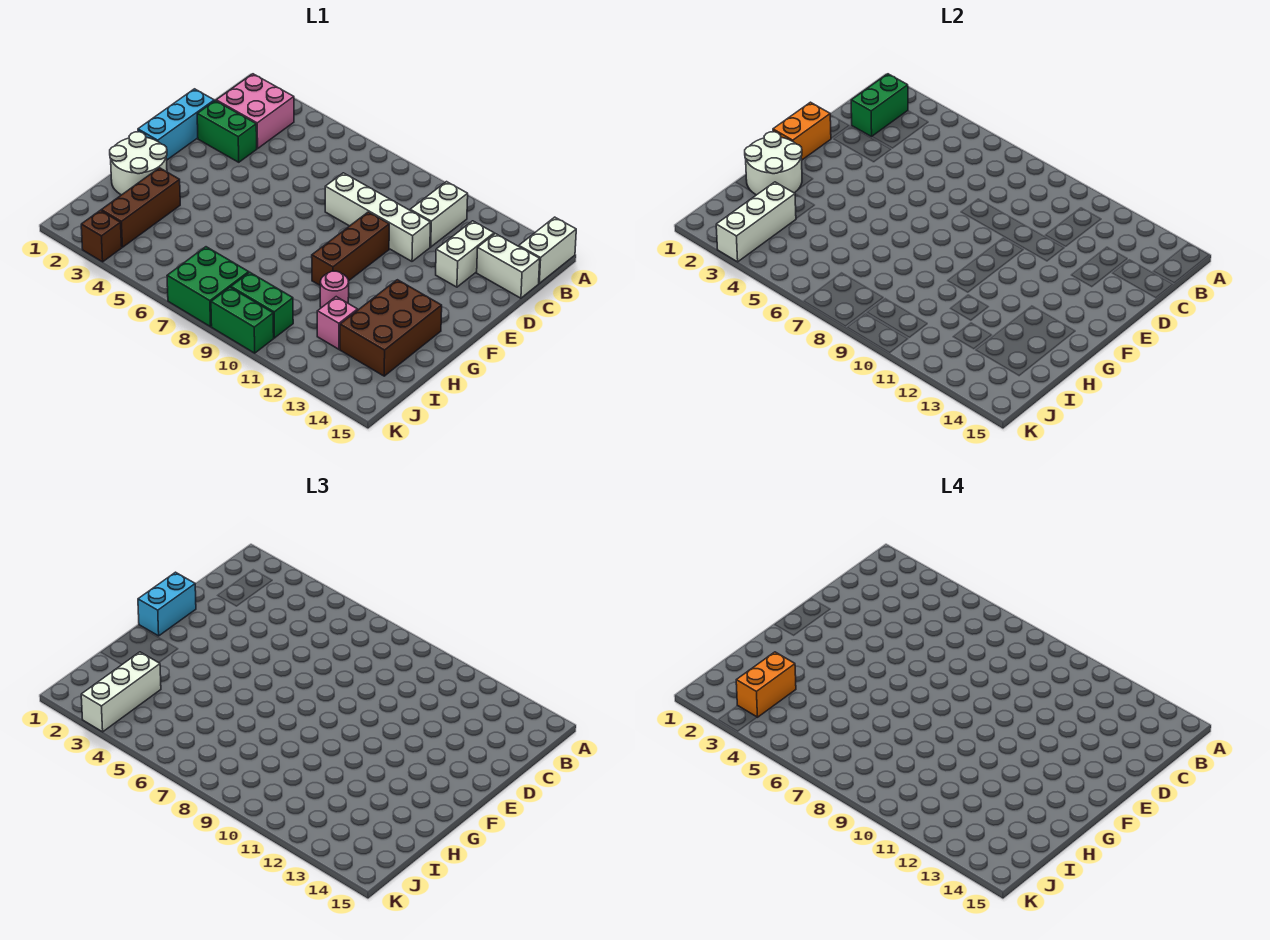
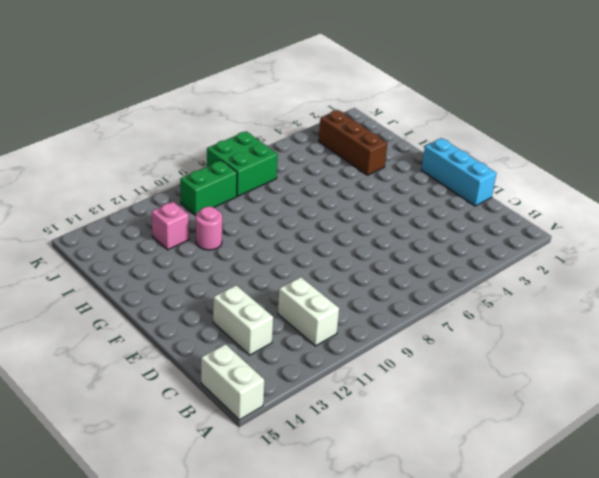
none -> pink brick B2:C3 level 1
none -> white brick C14:C15 level 1
none -> green brick D2:D3 level 1

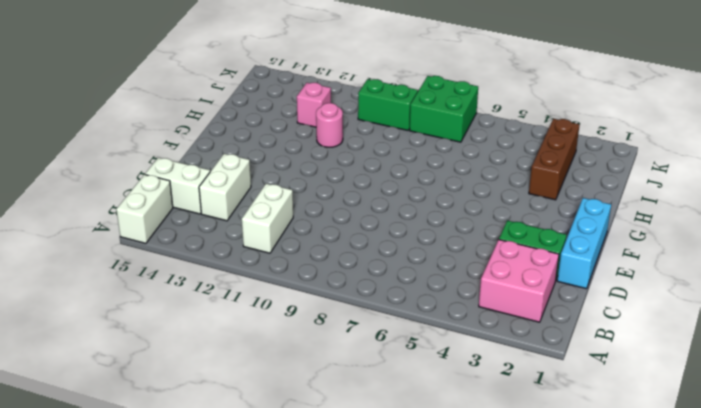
none -> white brick D8:D11 level 1
none -> brown brick E10:G10 level 1
none -> white round brick G1:H2 level 1

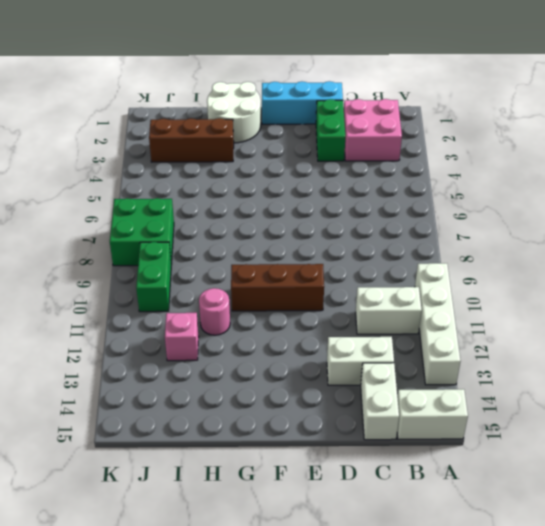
white brick A10:A13 level 1 -> white brick D8:D11 level 1
none -> brown brick G13:I14 level 1
none -> brown brick K3 level 1
none -> green brick K9:K10 level 1

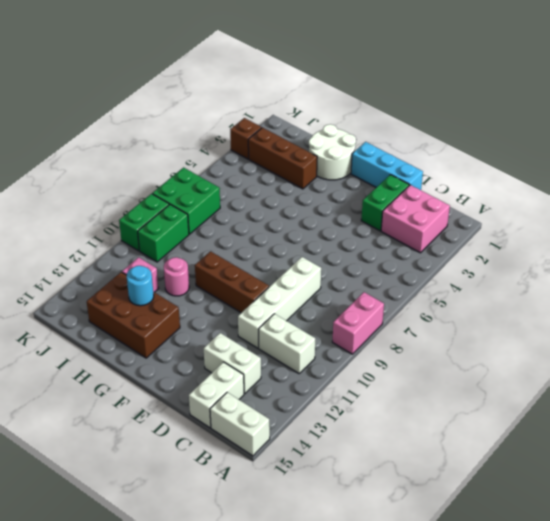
pink brick A8:A9 level 1 -> none
cyan round brick H13 level 2 -> none
none -> green brick B2:C2 level 2
none -> orange brick E1:F1 level 2
none -> white round brick G1:H2 level 2

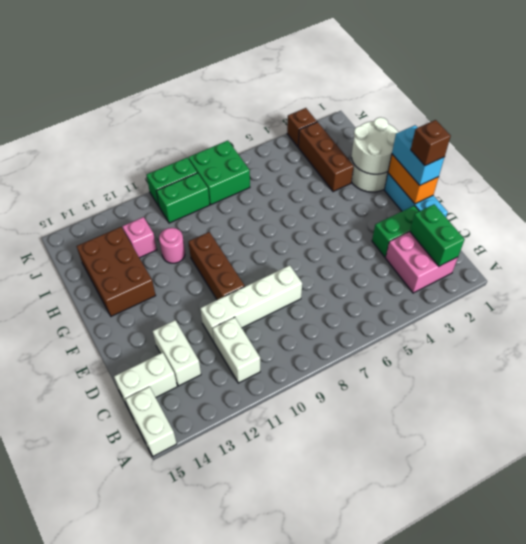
brown brick E1 level 4 -> none
none -> white brick I3:K3 level 2
none -> white brick I3:K3 level 3
none -> orange brick I3:J3 level 4

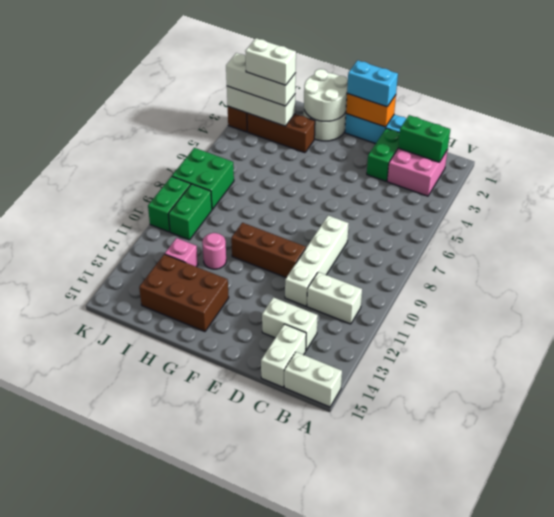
white brick I3:J3 level 4 -> orange brick I3:J3 level 4

